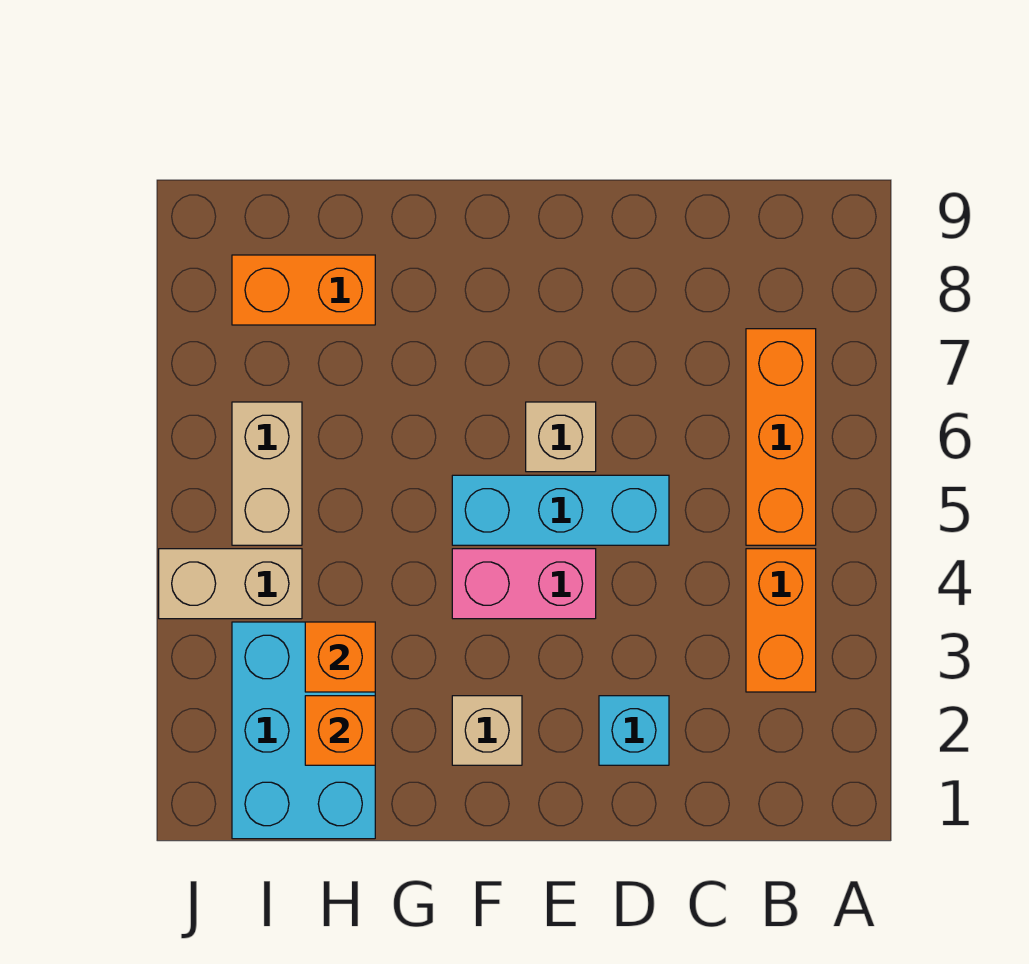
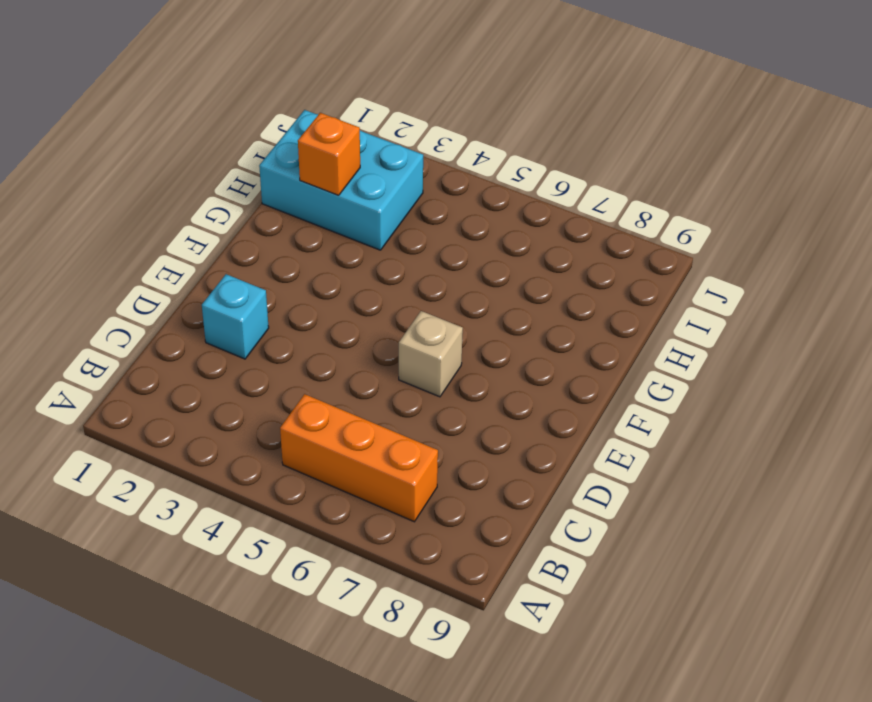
none -> orange brick B3:B4 level 1
none -> cyan brick D5:F5 level 1
none -> pink brick E4:F4 level 1

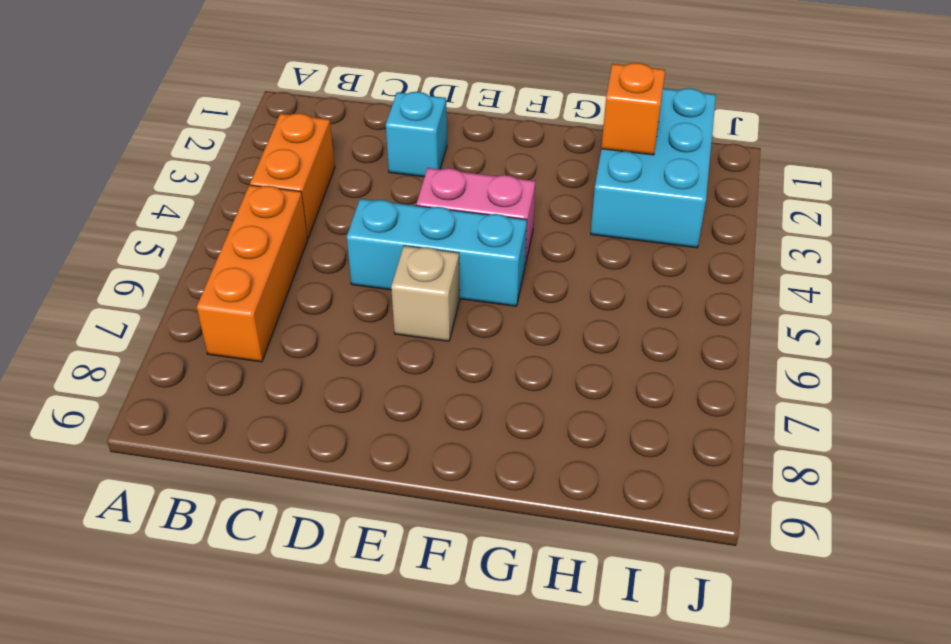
none -> tan brick F2 level 1
none -> orange brick H8:I8 level 1
none -> tan brick I4:J4 level 1

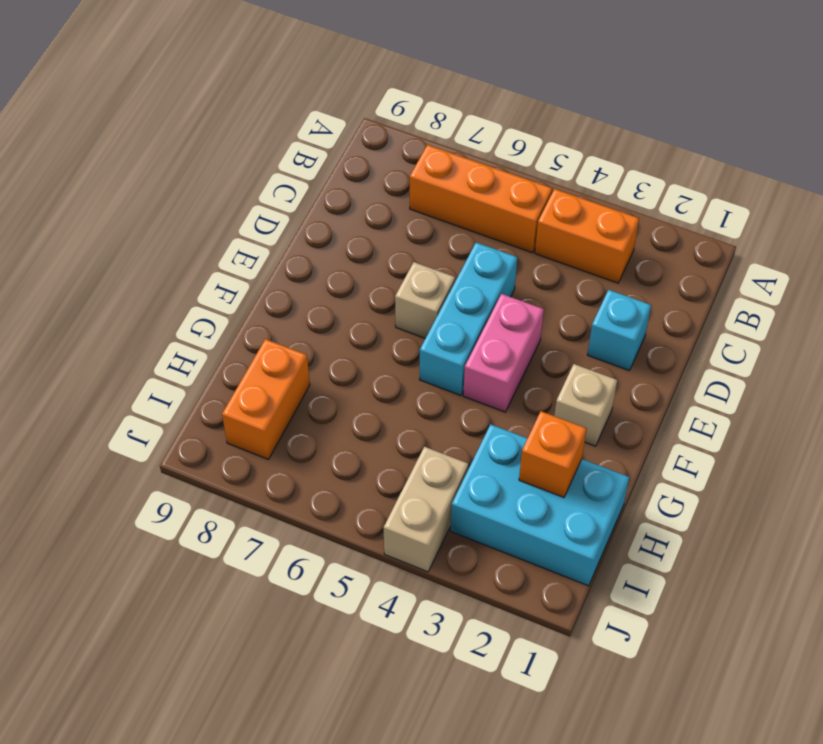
none -> tan brick I5:I6 level 1
none -> orange brick H3 level 2

